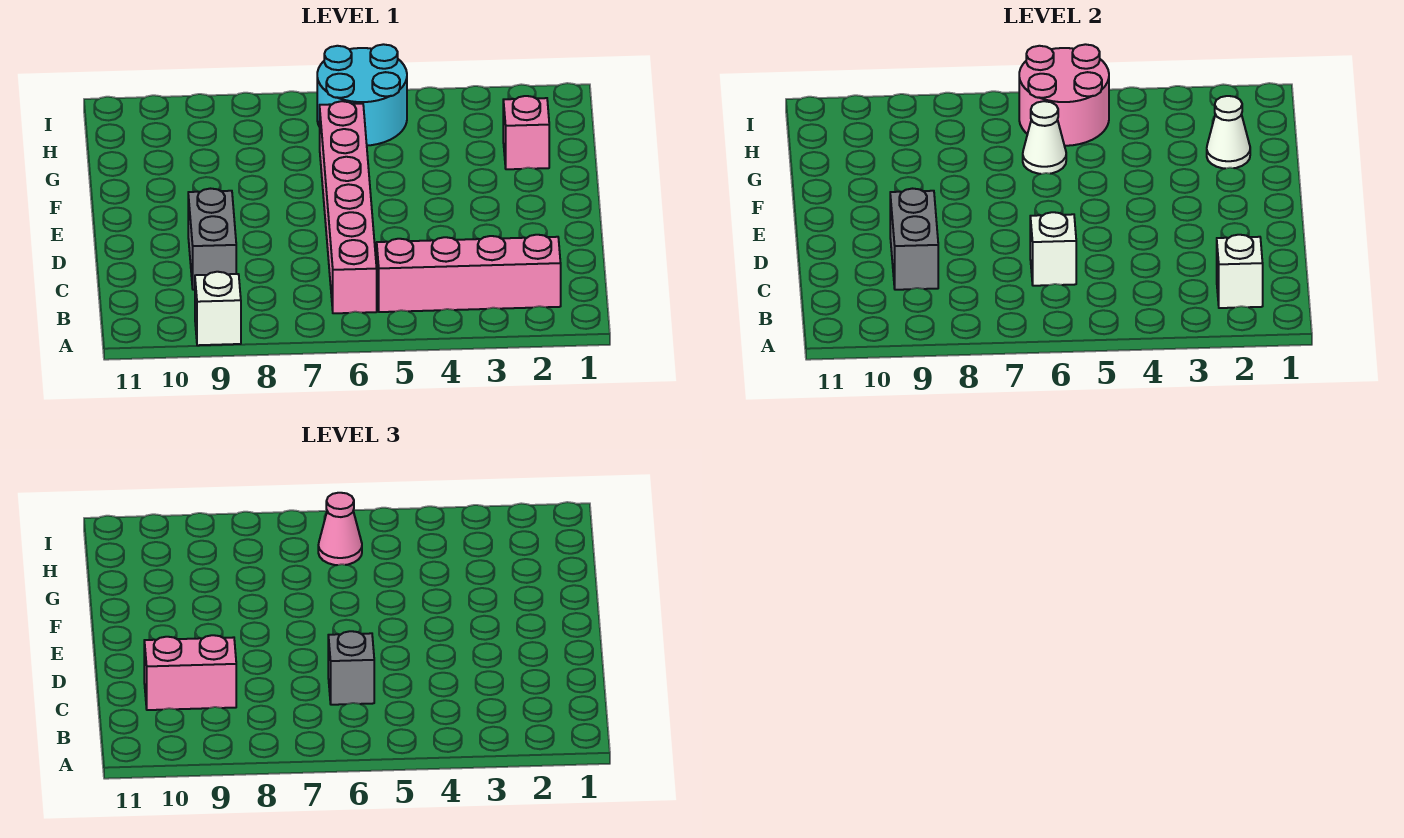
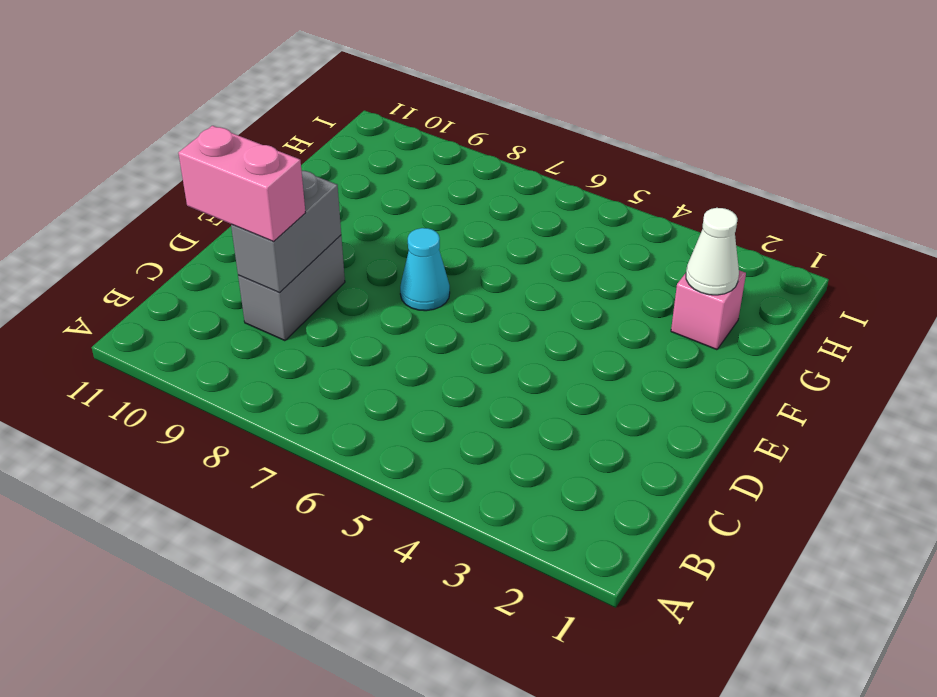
cyan cone E7 level 1 -> none
none -> white brick A9 level 1
none -> pink brick B2:B5 level 1
none -> pink brick B6:G6 level 1

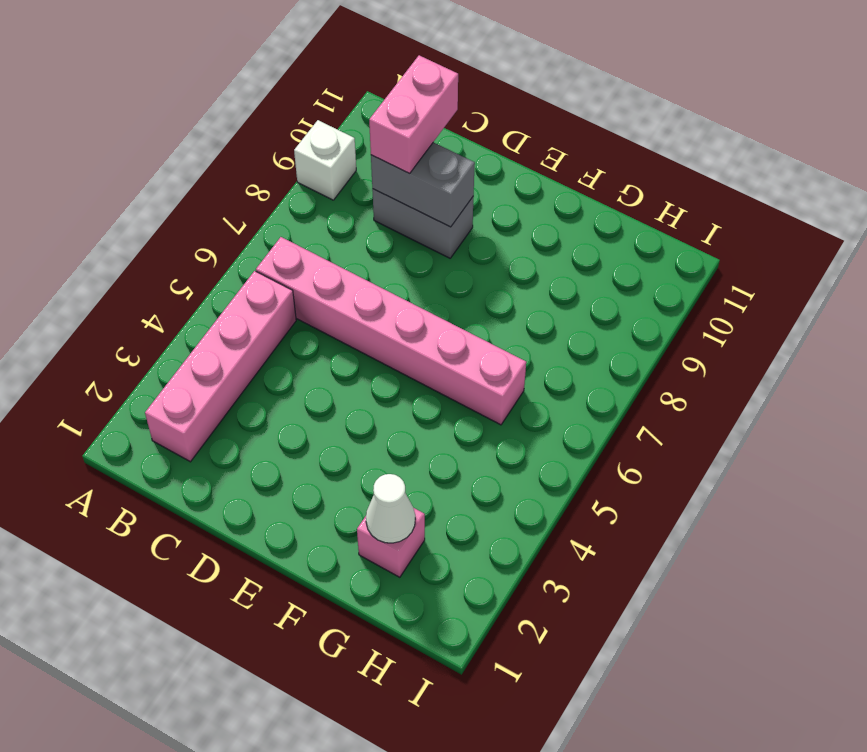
none -> cyan round brick H5:I6 level 1
none -> white brick B2 level 2
none -> white brick C6 level 2

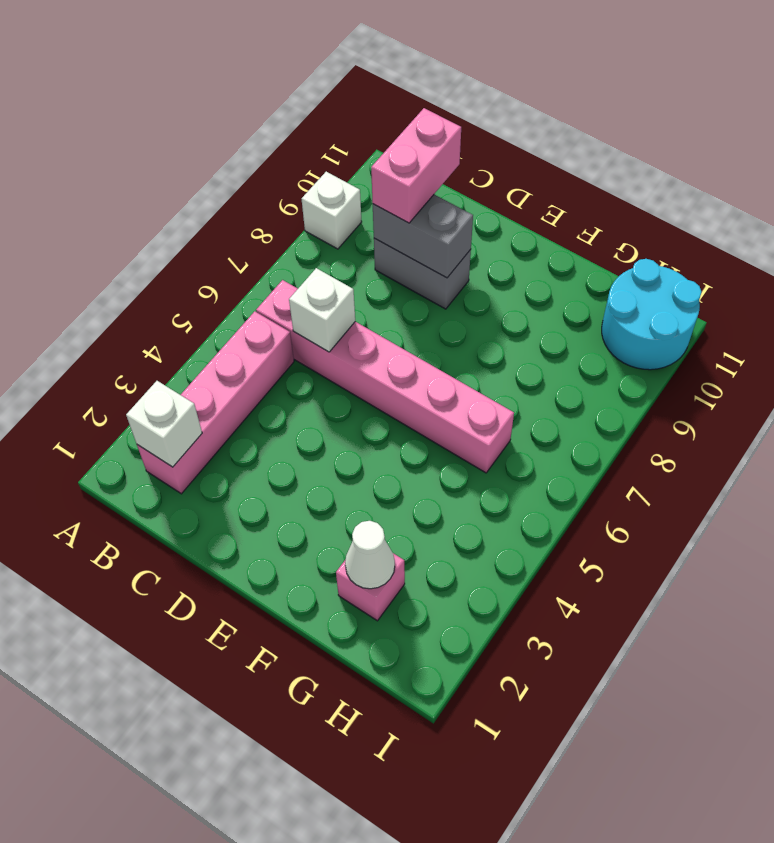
cyan round brick H10:I11 level 1 -> cyan round brick H5:I6 level 1
none -> white cone G6 level 2
none -> pink round brick H5:I6 level 2
none -> grey brick C6 level 3

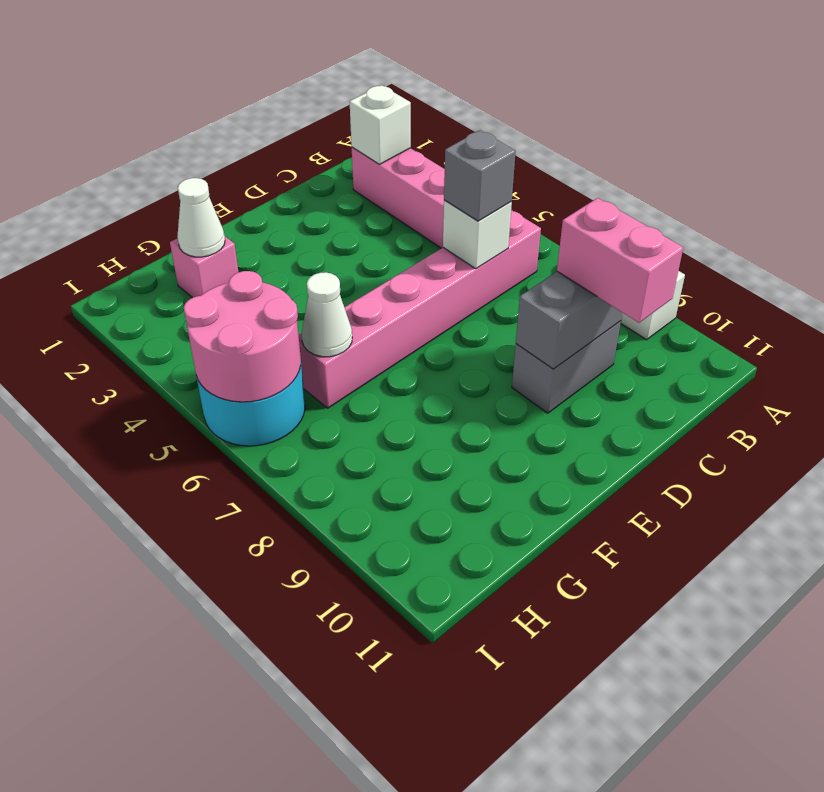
none -> pink cone H6 level 3

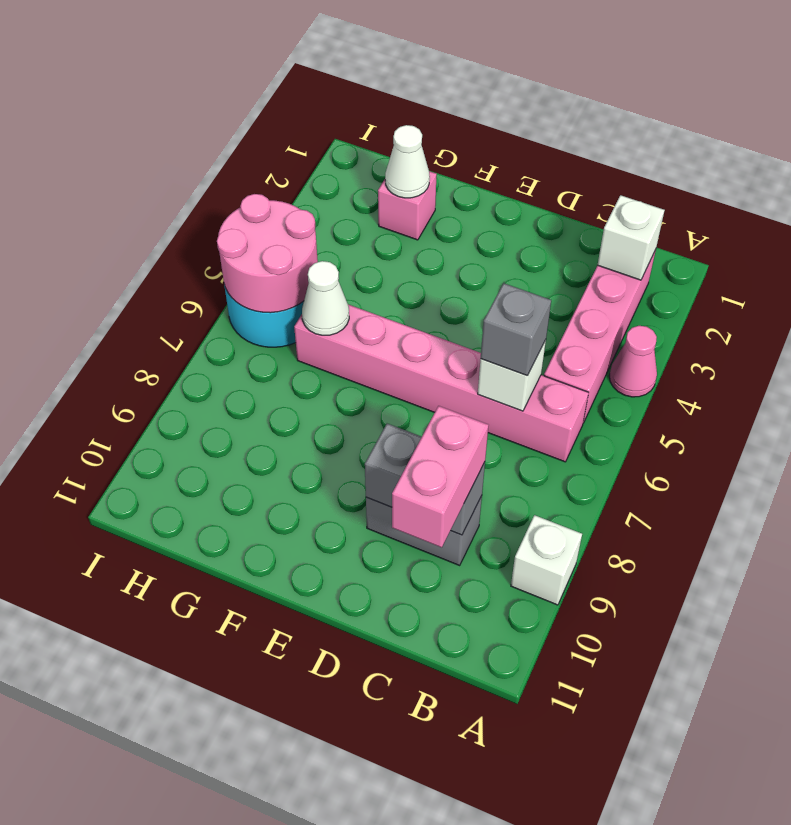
pink cone A4 level 1 -> pink cone H6 level 3

